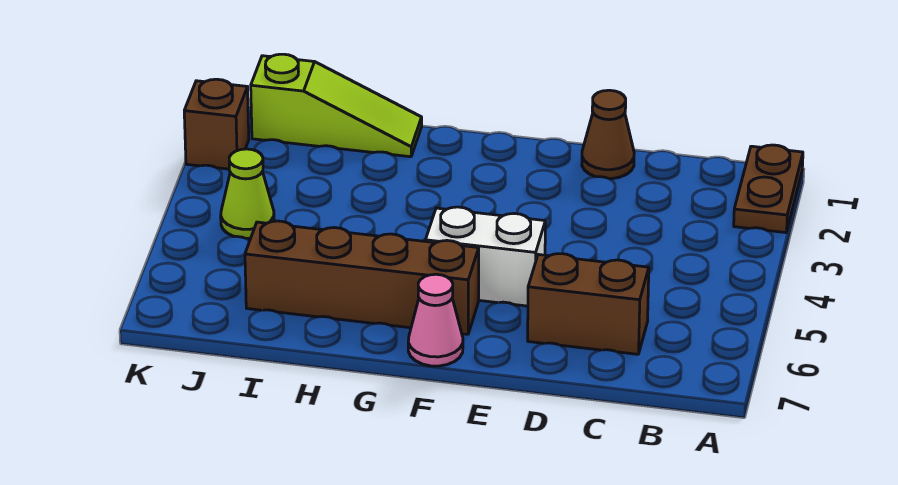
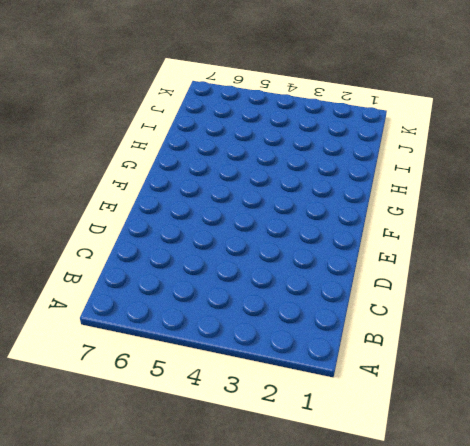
none -> brown plate A1:A2 level 1
none -> brown brick C6:D6 level 1

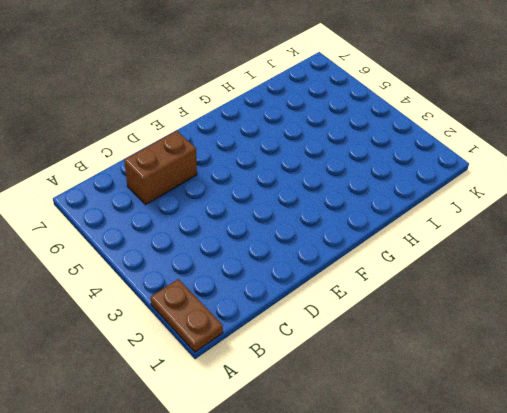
none -> brown cone D1 level 1
none -> white brick E5:F5 level 1

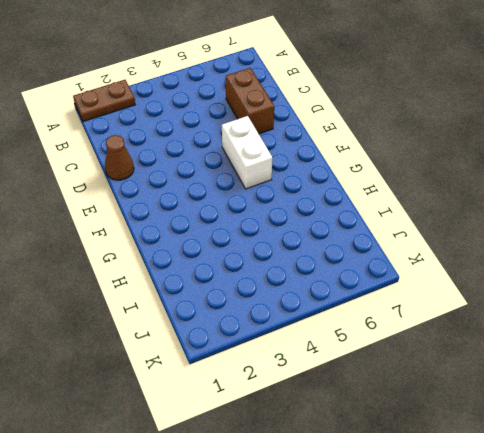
none -> brown brick F6:I6 level 1
none -> pink cone F7 level 1

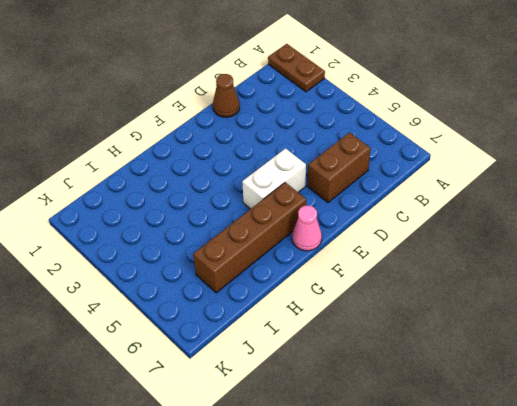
none -> lime slope H1:J1 level 1 top J
none -> lime cone J4 level 1

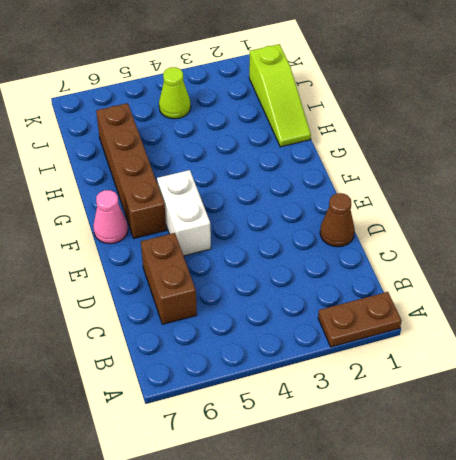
none -> brown brick K2 level 1

